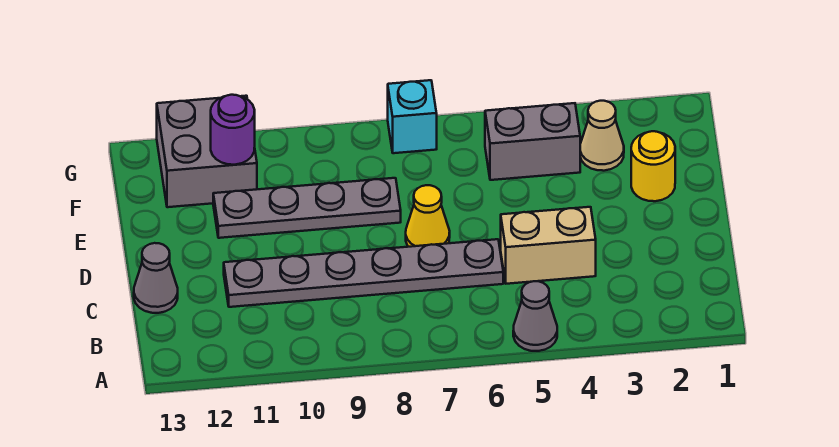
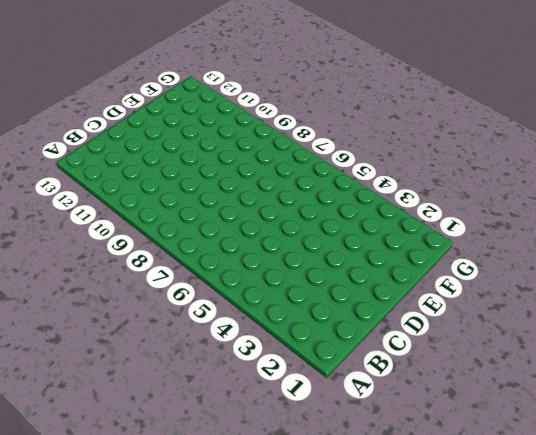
none -> grey cone A5 level 1
none -> tan brick C4:C5 level 1
none -> grey plate C6:C11 level 1

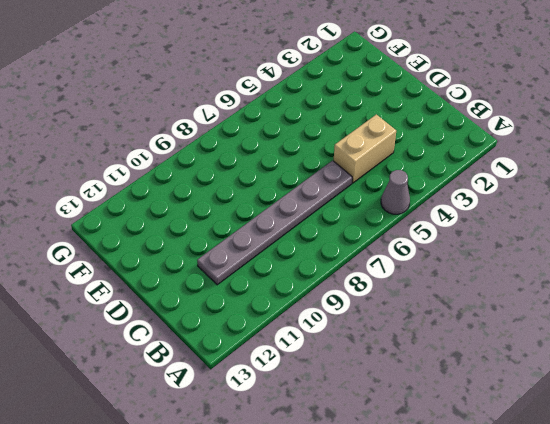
none -> grey cone C13 level 1
none -> yellow cone D7 level 1
none -> yellow round brick E2 level 1

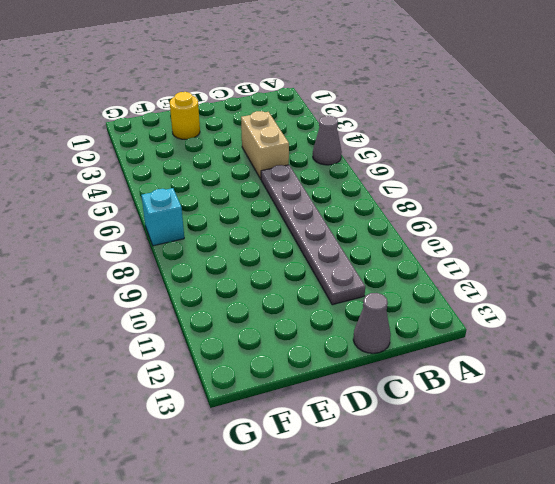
none -> yellow cone D7 level 1
none -> grey plate E8:E11 level 1
none -> tan cone F3 level 1

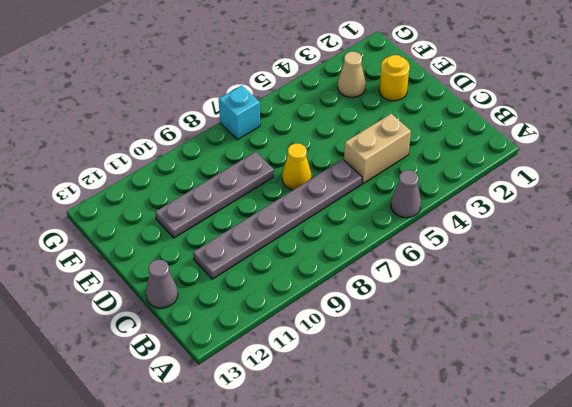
none -> grey brick F4:F5 level 1
none -> grey brick F11:G12 level 1
none -> purple round brick F11 level 2

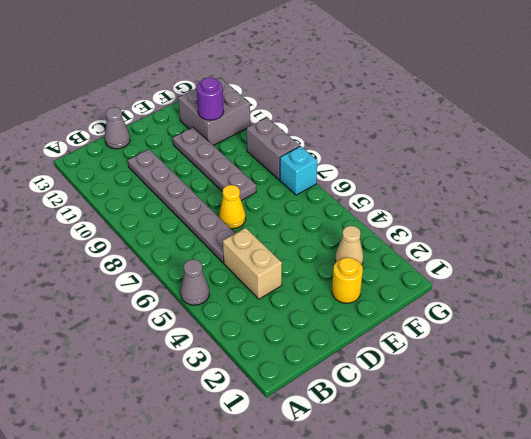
grey brick G8:G9 level 1 -> grey brick F4:F5 level 1

